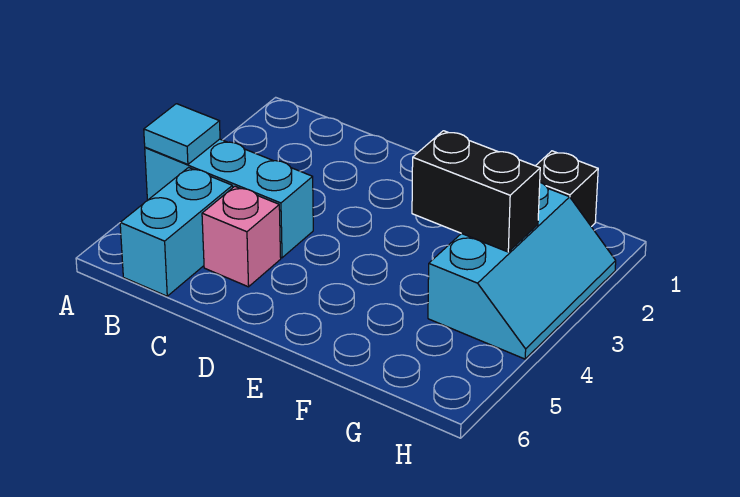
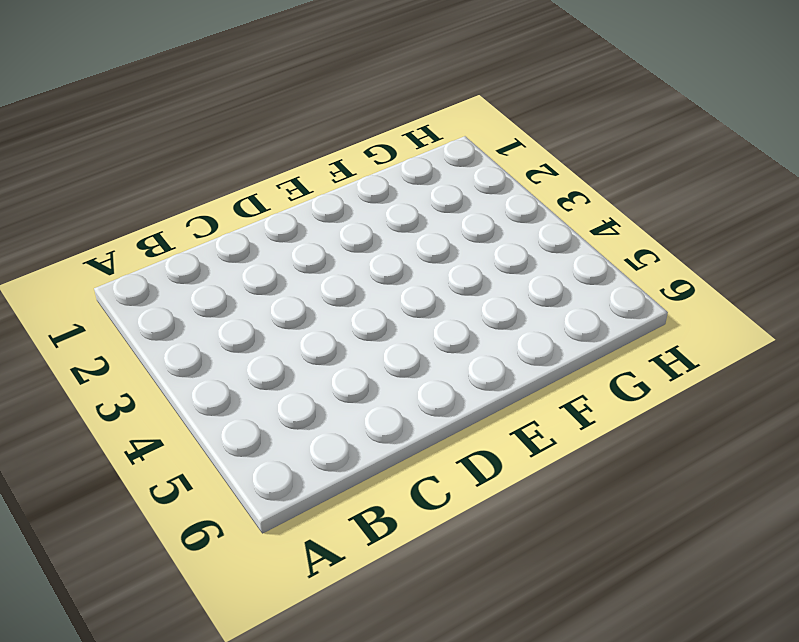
none -> cyan brick A4:C4 level 1
none -> cyan brick B5:B6 level 1

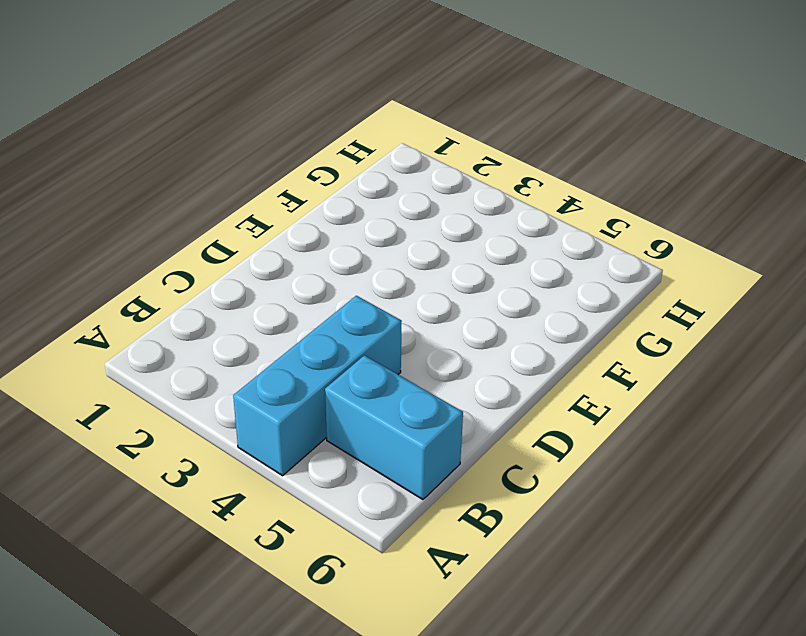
none -> pink brick C5 level 1
none -> black brick G1 level 1

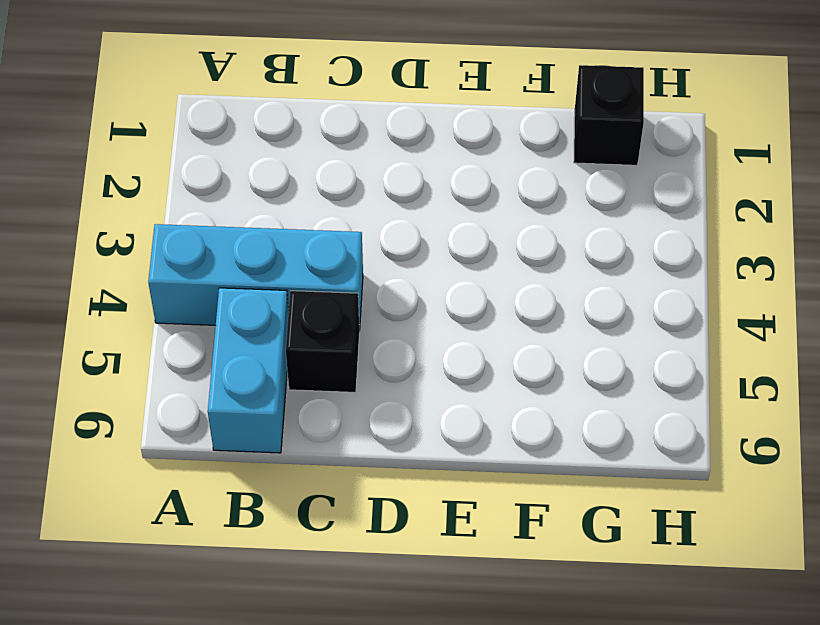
black brick C5 level 1 -> pink brick C5 level 1
none -> cyan slope G2:H4 level 1 top G
none -> cyan tile A4 level 2

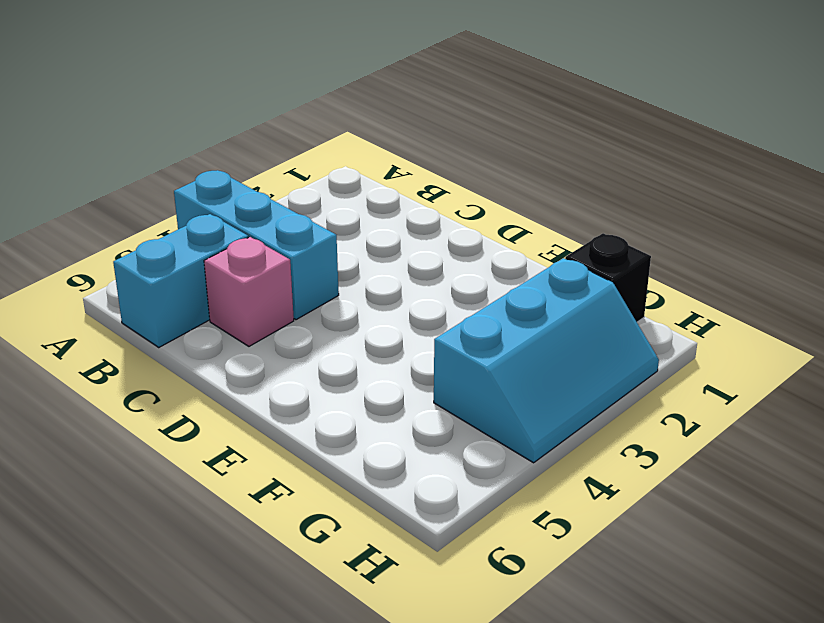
none -> cyan tile A4 level 2
none -> black brick F3:G3 level 2

